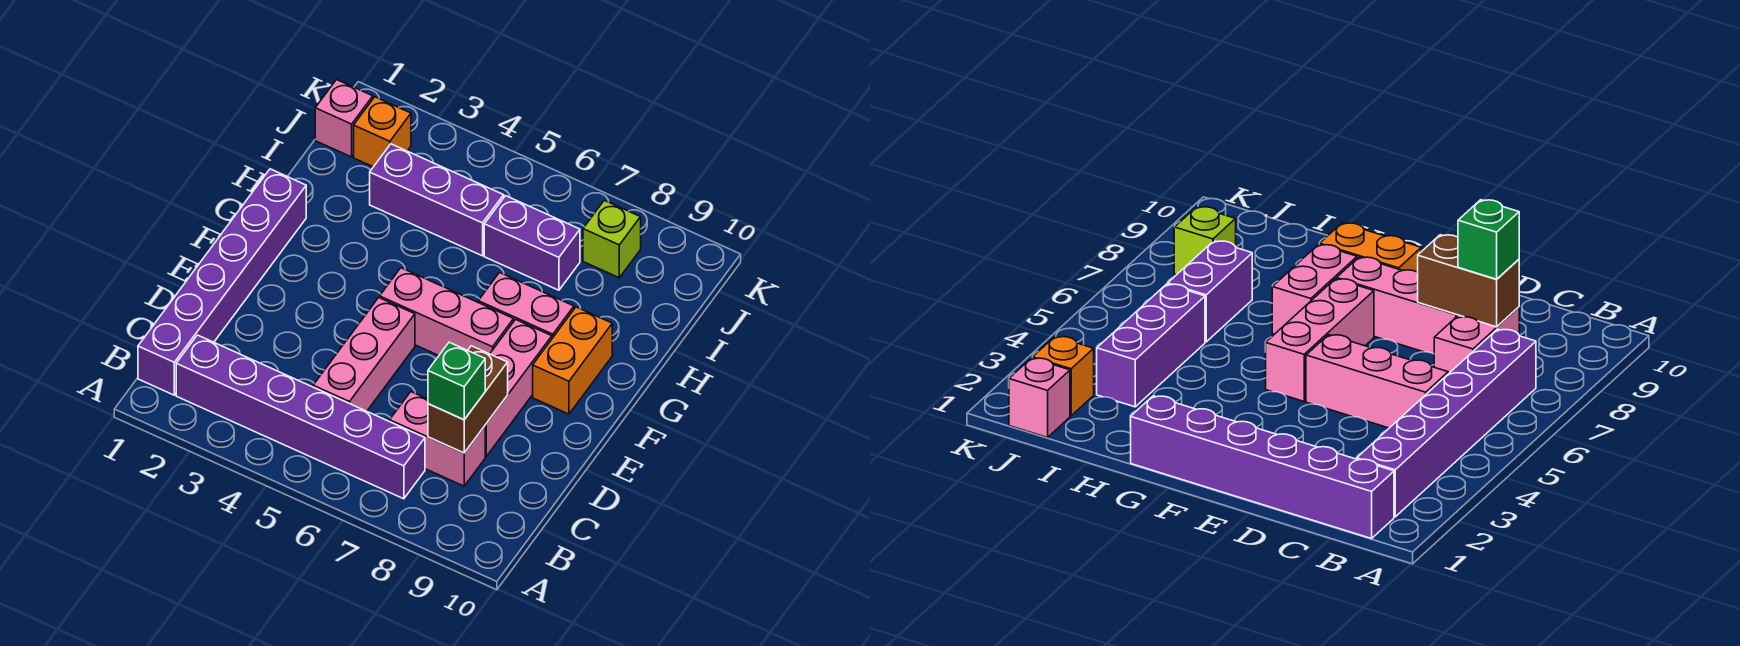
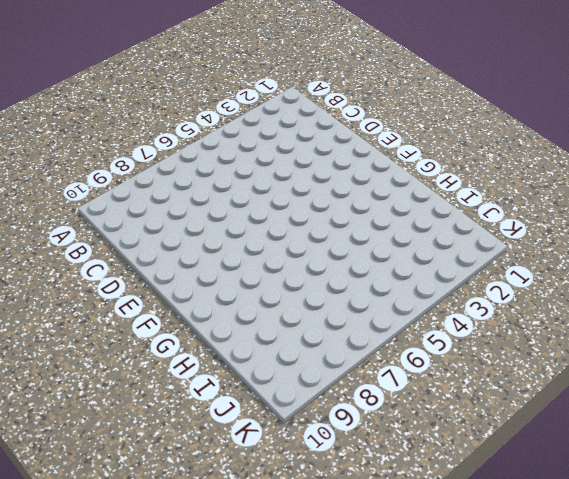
none -> purple brick B1:G1 level 1
none -> purple brick B2:B7 level 1
none -> pink brick C5:E5 level 1

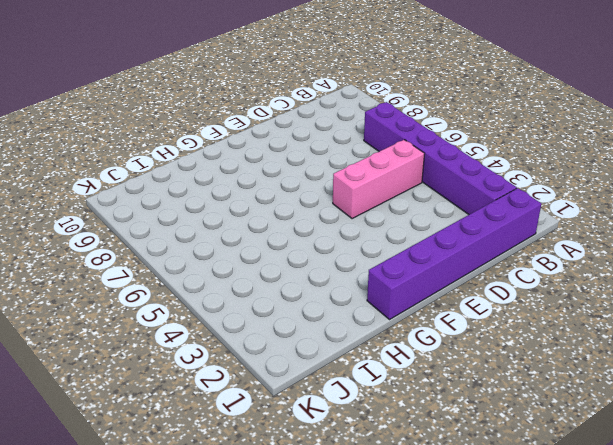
none -> pink brick C7:C8 level 1
none -> pink brick D8:F8 level 1
none -> pink brick F5:F7 level 1

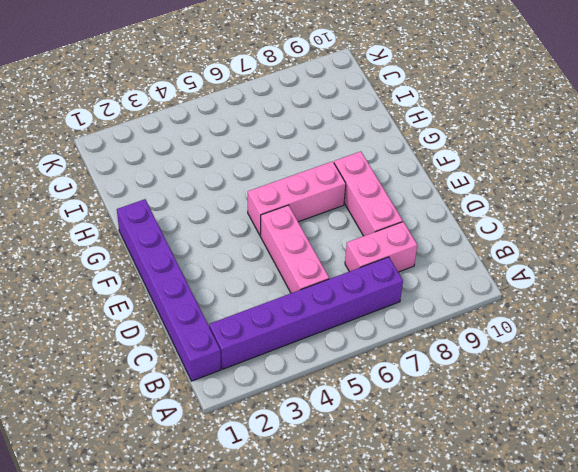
none -> orange brick F9:G9 level 1
none -> pink brick G7:G8 level 1
none -> purple brick I3:I5 level 1

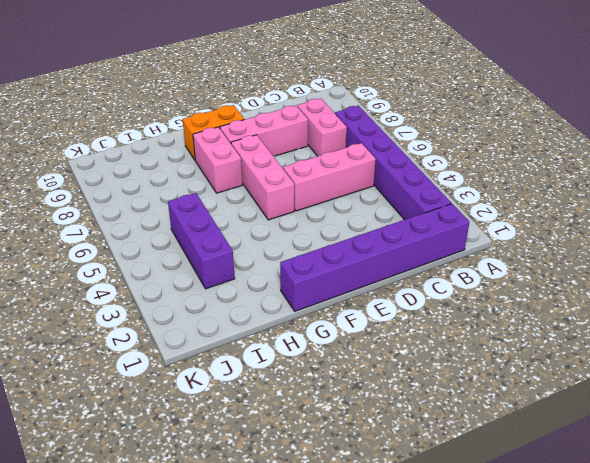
none -> purple brick I6:I7 level 1
none -> pink brick J1 level 1
none -> orange brick J2 level 1

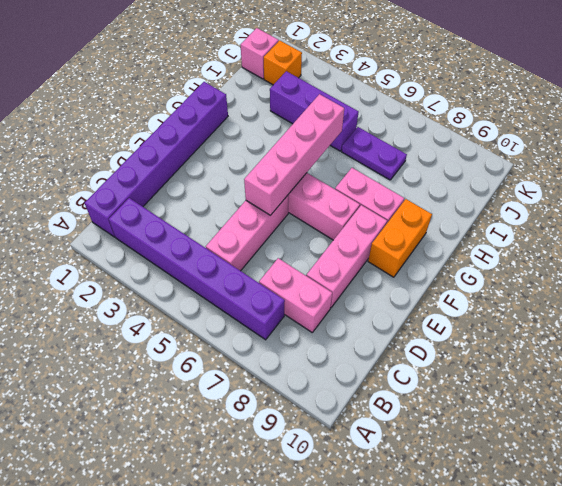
pink brick E5:H5 level 2 -> none
purple plate I6:I7 level 1 -> purple brick I6:I7 level 1
none -> lime brick J8 level 1
none -> brown brick C8:D8 level 2
none -> green brick C8 level 3

